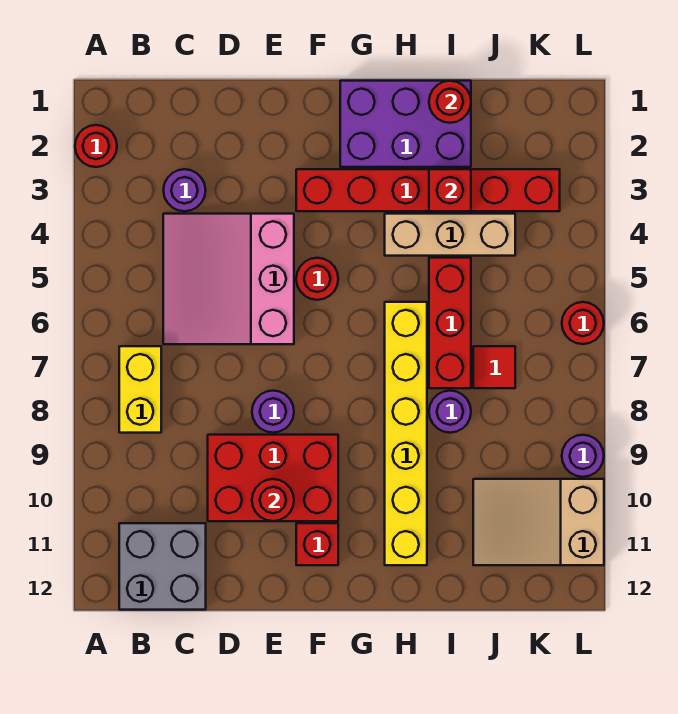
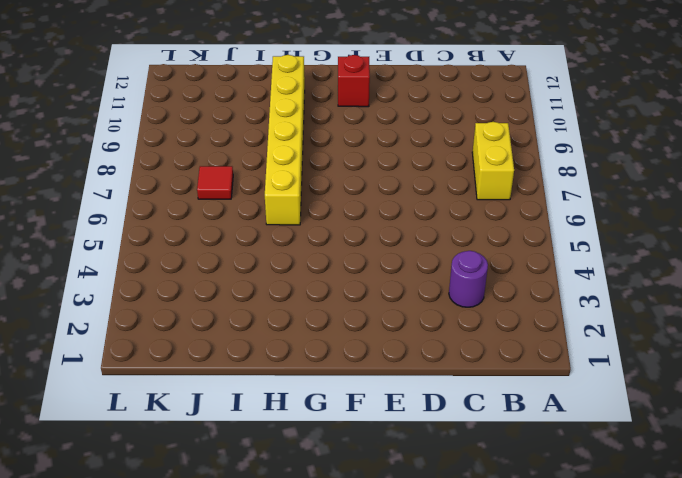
none -> red round brick A2 level 1
none -> grey brick B11:C12 level 1
none -> pink slope C4:E6 level 1 top E

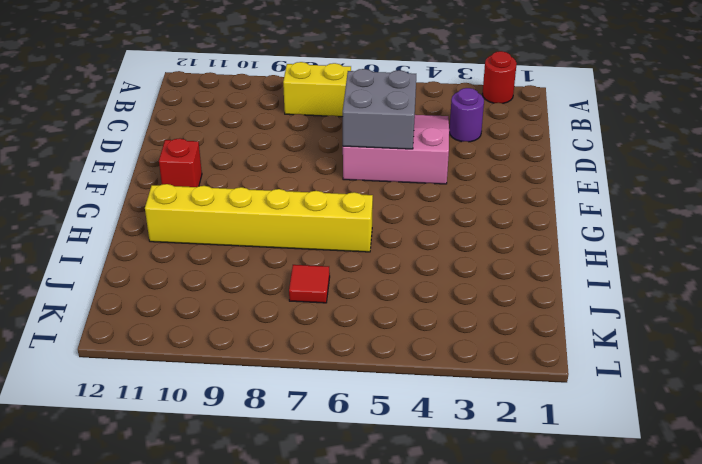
grey brick D5:E6 level 2 -> grey brick B11:C12 level 1
none -> red brick D9:F10 level 1
none -> purple round brick E8 level 1
none -> red brick F3:K3 level 1

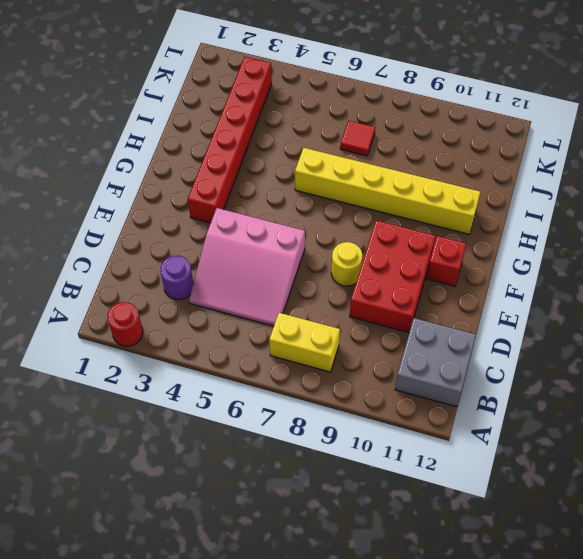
yellow round brick E8 level 1 -> purple round brick E8 level 1
none -> red round brick F5 level 1
none -> purple brick G1:I2 level 1
none -> tan brick H4:J4 level 1

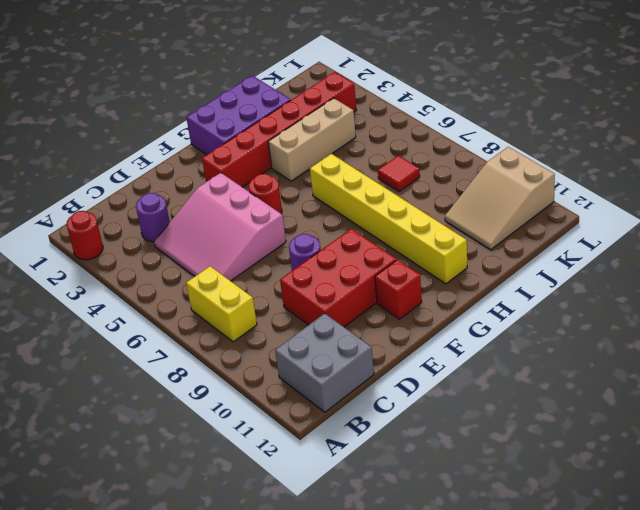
none -> red brick I5:I7 level 1
none -> purple round brick I8 level 1
none -> red round brick L6 level 1

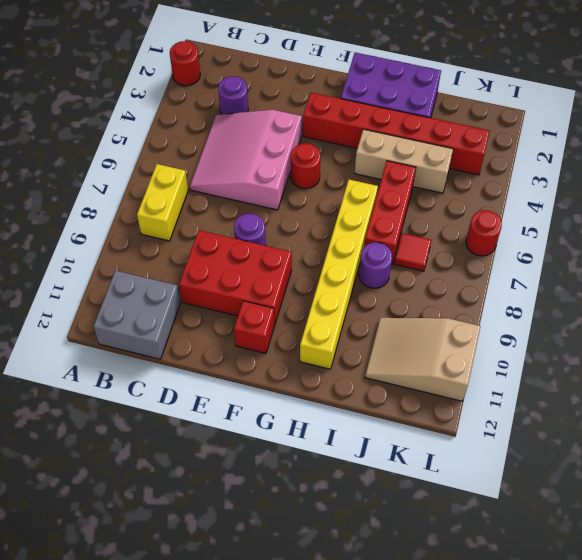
none -> purple round brick L9 level 1
none -> red round brick E10 level 2
none -> red round brick I1 level 2

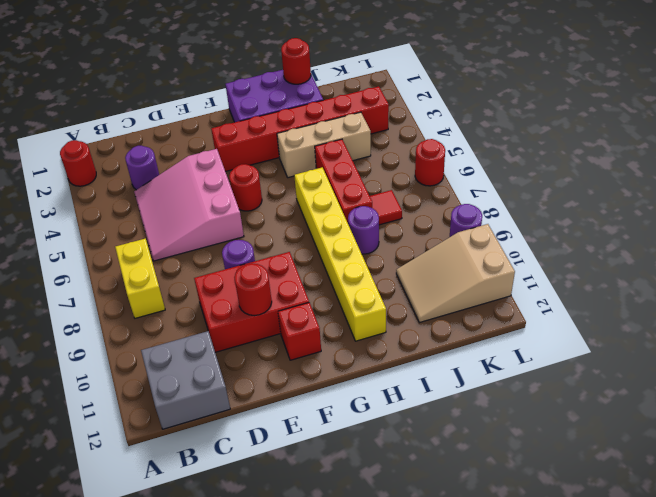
none -> red brick I3 level 2

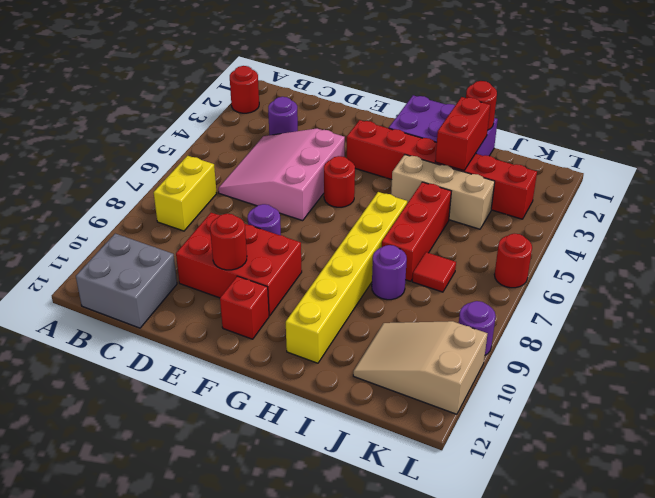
red brick I2:I3 level 2 -> red brick I3 level 2

